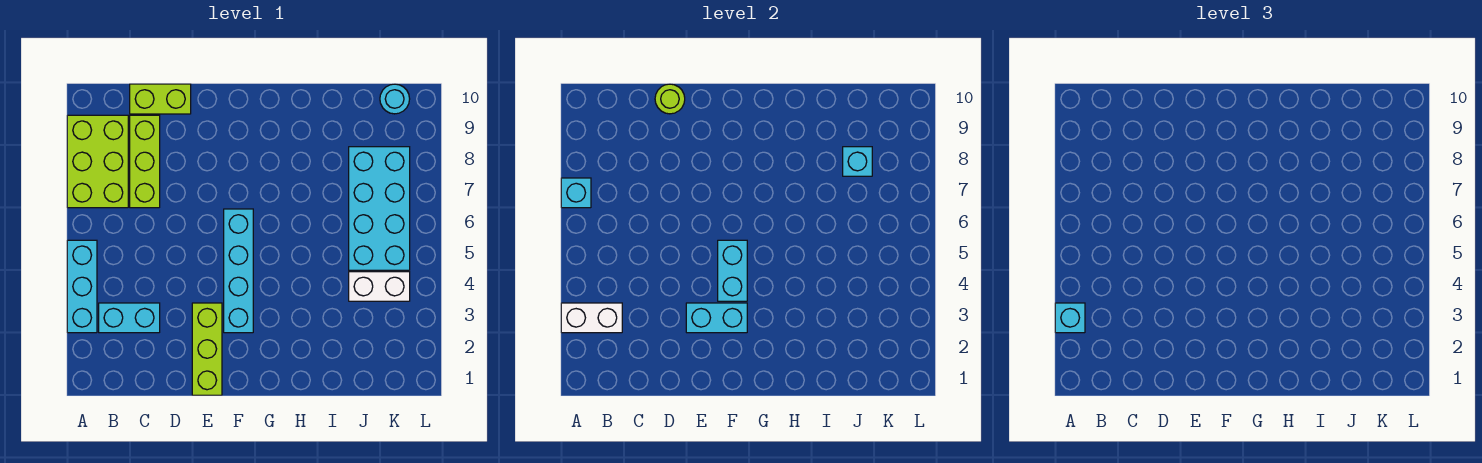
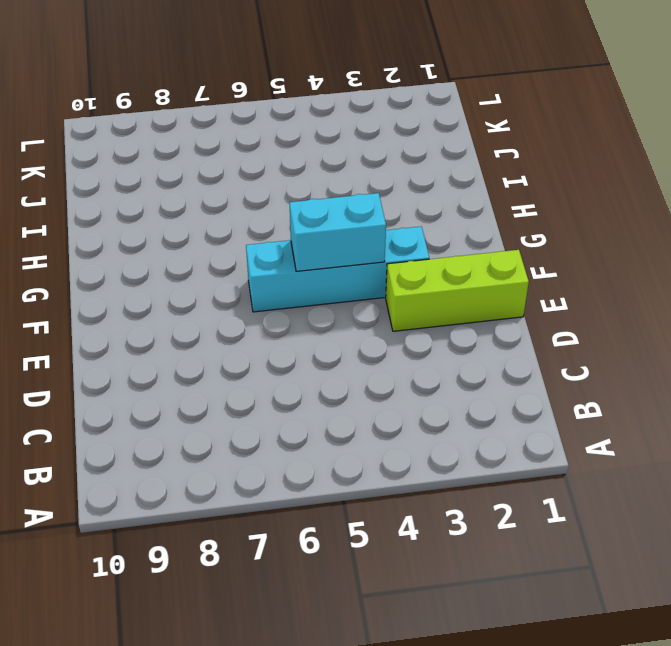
none -> cyan brick A3:A5 level 1
none -> lime brick A7:B9 level 1
none -> cyan brick B3:C3 level 1

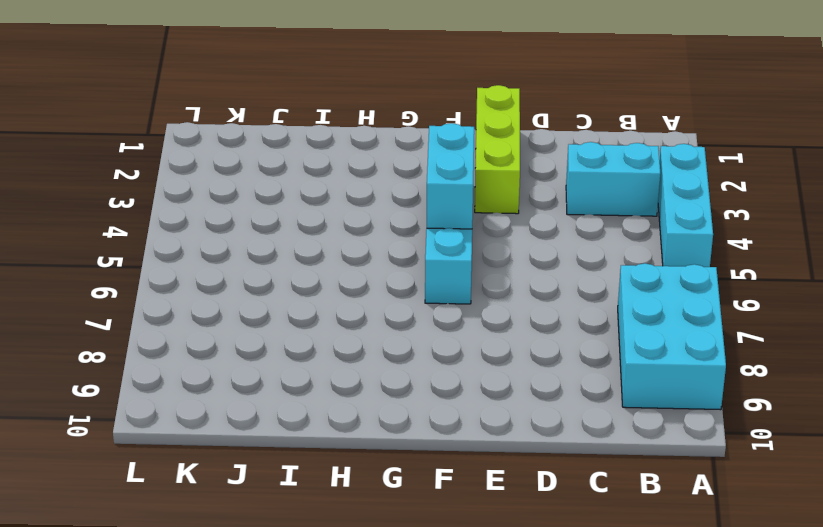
cyan brick A7:B9 level 1 -> lime brick A7:B9 level 1
none -> lime brick C7:C9 level 1
none -> lime brick C10:D10 level 1
none -> white brick J4:K4 level 1

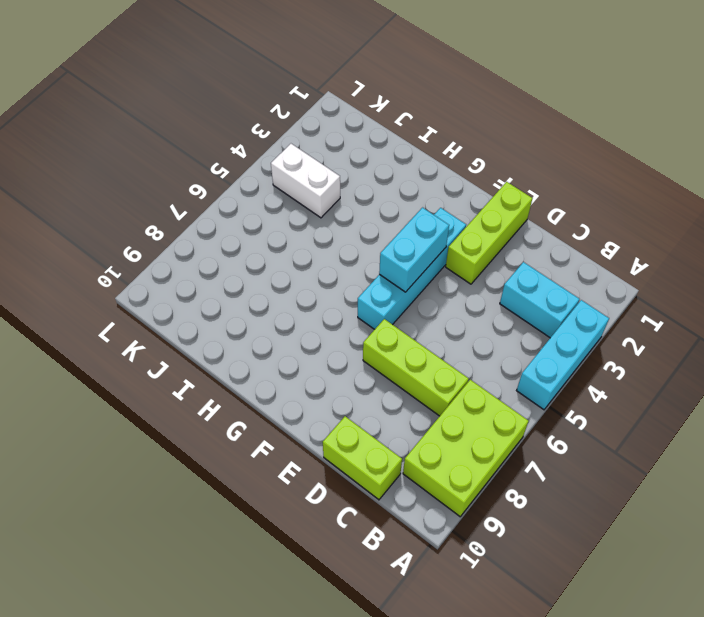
lime brick C7:E7 level 1 -> lime brick C7:C9 level 1
none -> cyan brick J5:K8 level 1
none -> cyan round brick K10 level 1
none -> white brick A3:B3 level 2

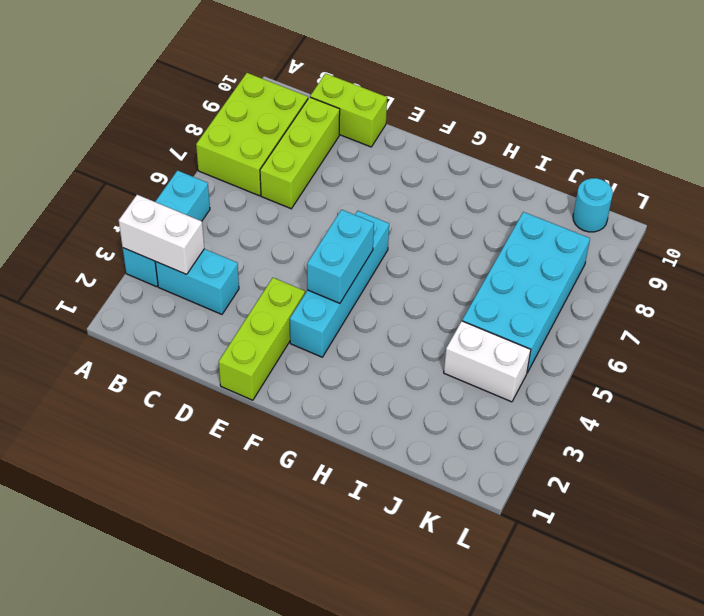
none -> cyan brick A7 level 2
none -> lime round brick D10 level 2
none -> cyan brick E3:F3 level 2

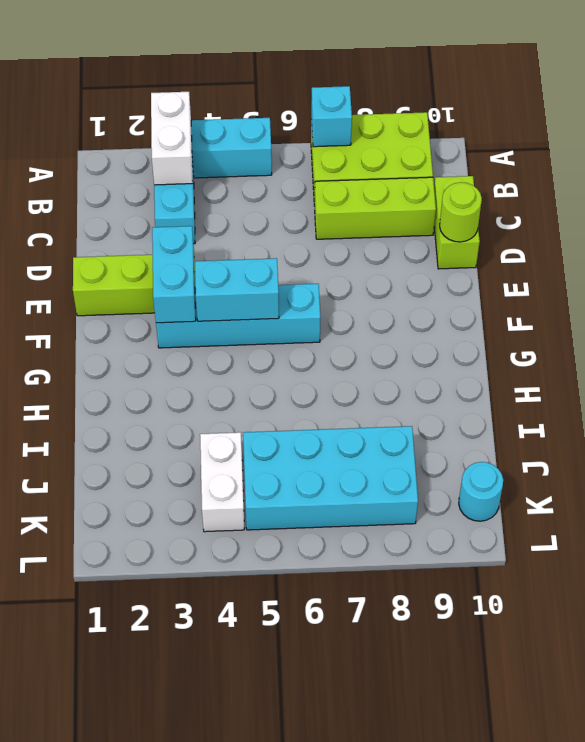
none -> cyan brick J8 level 2
none -> cyan brick A3 level 3

